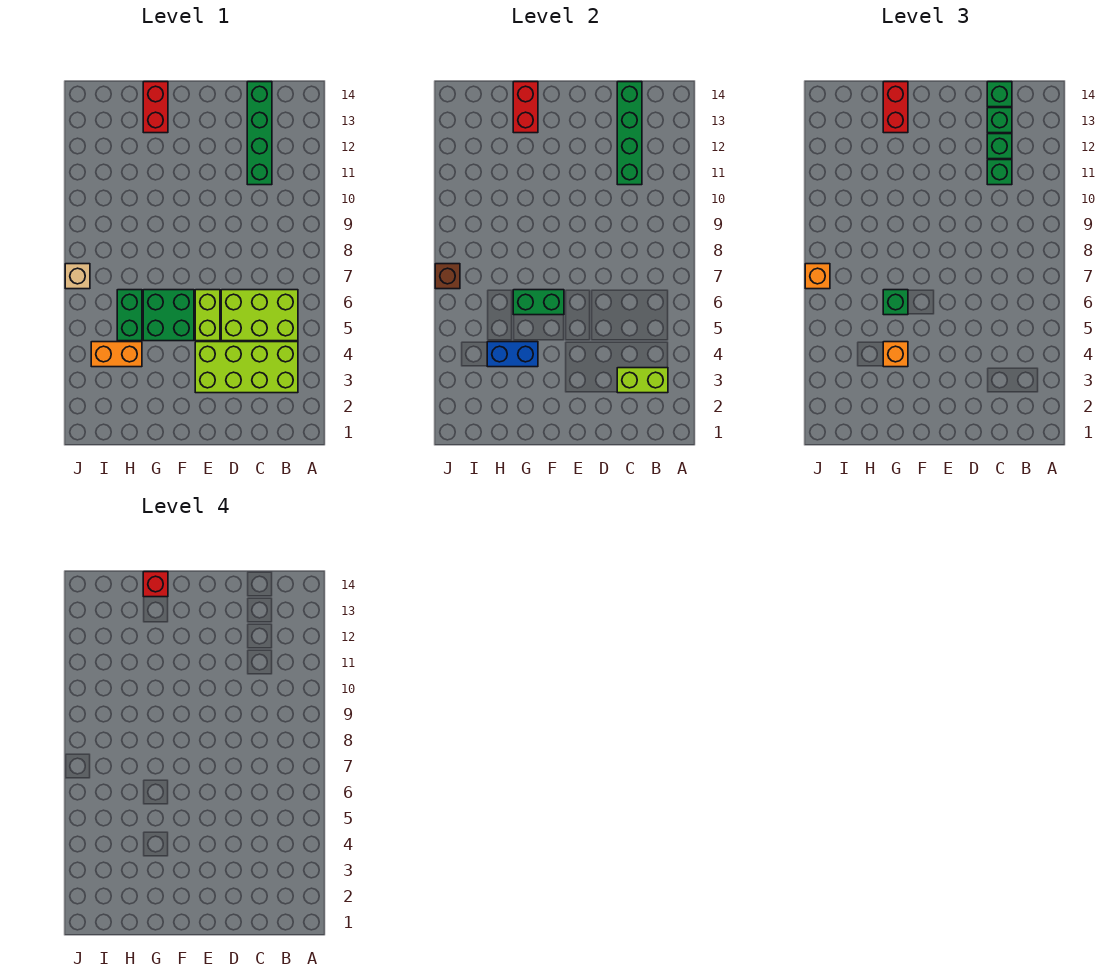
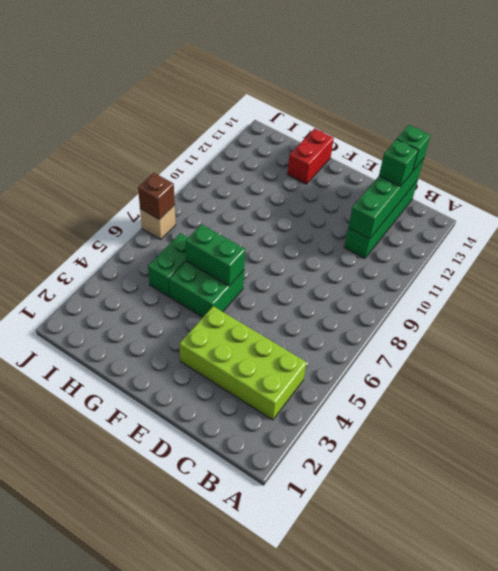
none -> lime brick B5:D6 level 1
none -> lime brick E5:E6 level 1
none -> orange brick H4:I4 level 1

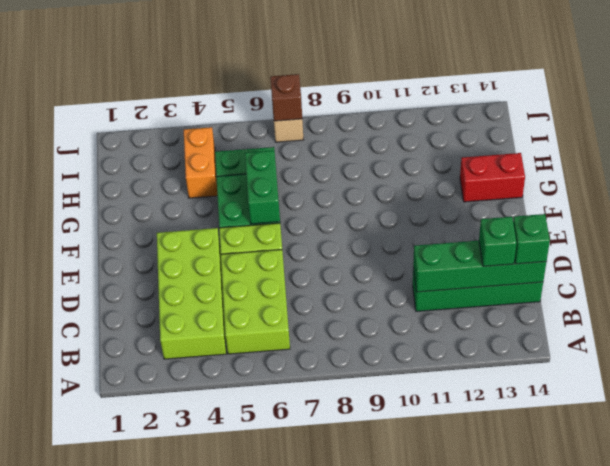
none -> lime brick B3:C3 level 2
none -> blue brick G4:H4 level 2
none -> red brick G13:G14 level 2

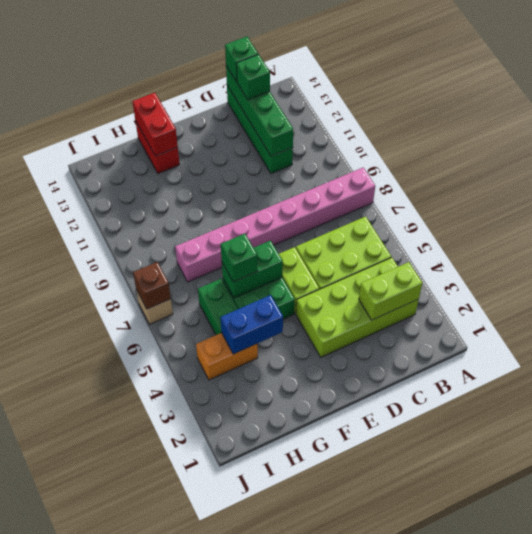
pink brick A8:H8 level 1 -> none
none -> green brick C11 level 3
none -> green brick C12 level 3
none -> orange brick G4 level 3

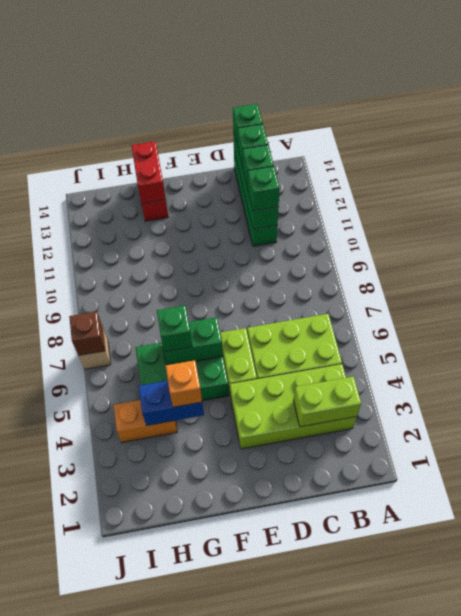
none -> red brick G13:G14 level 3
none -> orange brick J7 level 3
none -> red brick G14 level 4

